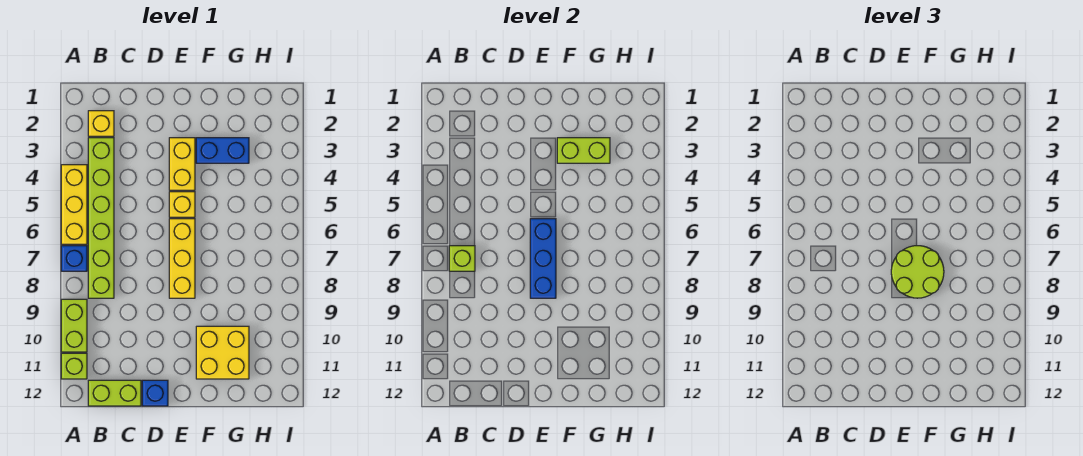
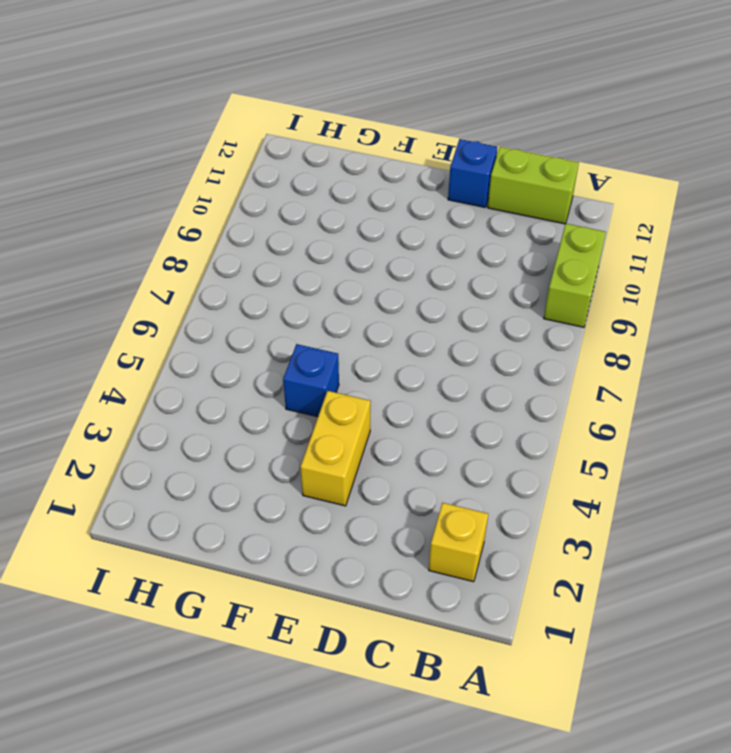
blue brick F5 level 1 -> blue brick A7 level 1
none -> yellow brick A4:A6 level 1
none -> lime brick A11 level 1
none -> lime brick B3:B8 level 1

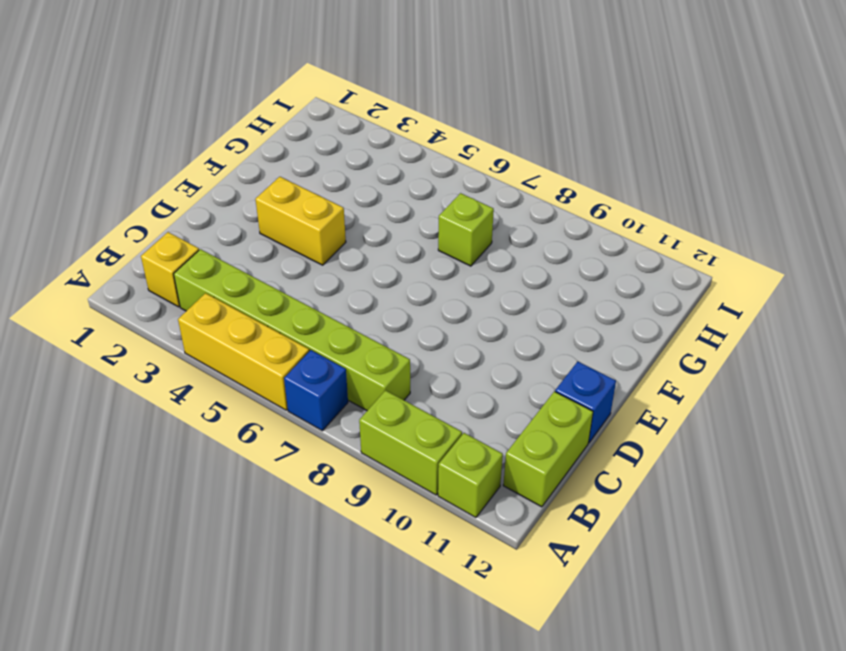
lime brick G7 level 1 -> lime brick B7 level 2
none -> yellow brick E5 level 1
none -> yellow brick E6:E8 level 1
none -> blue brick F3:G3 level 1

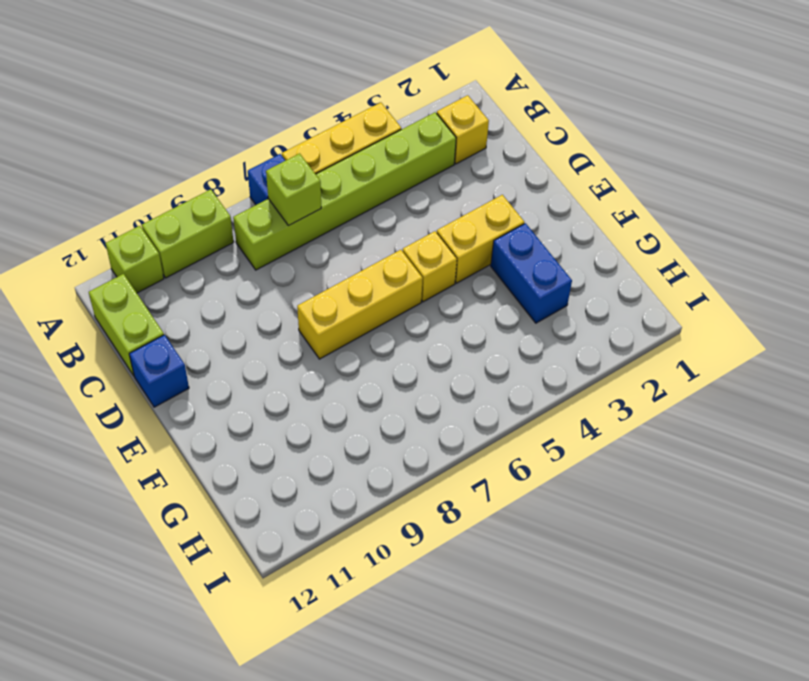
none -> yellow brick F10:G11 level 1
none -> blue brick E6:E8 level 2
none -> lime brick F3:G3 level 2

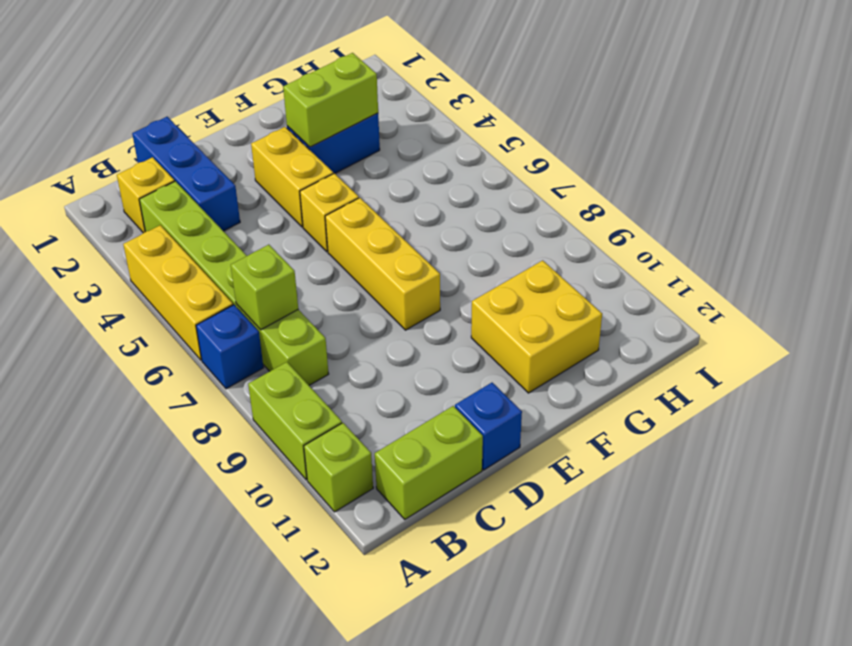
blue brick C1:C3 level 1 -> blue brick E6:E8 level 2
none -> lime round brick E7:F8 level 3

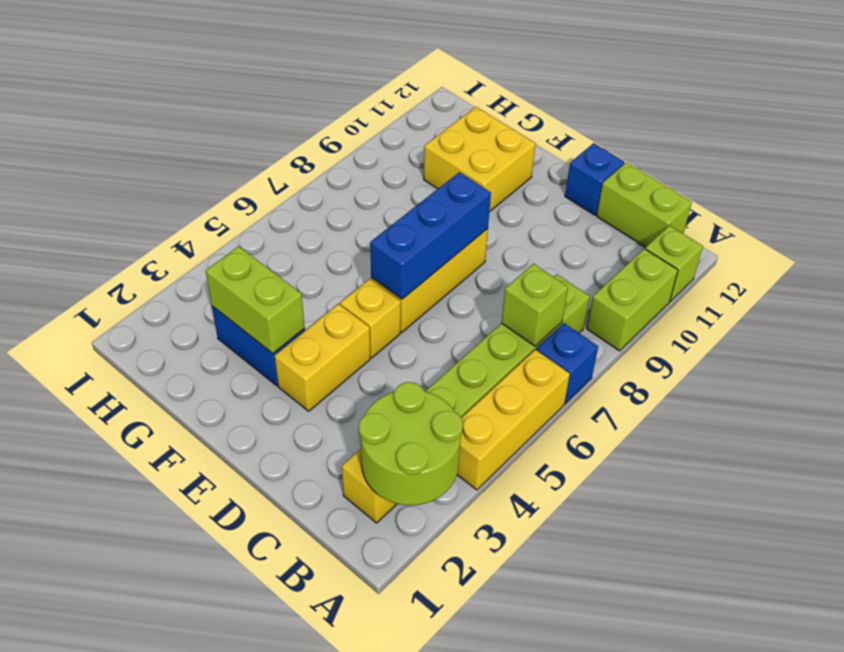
lime round brick A2:B3 level 2 -> lime round brick E7:F8 level 3

